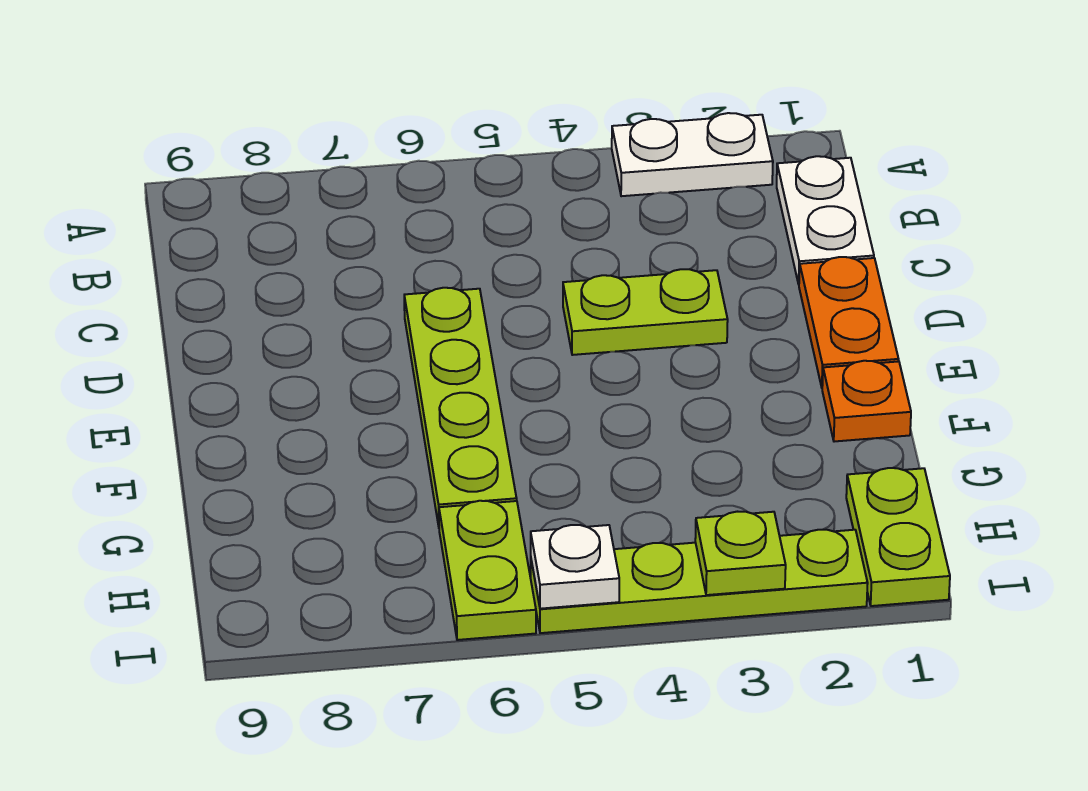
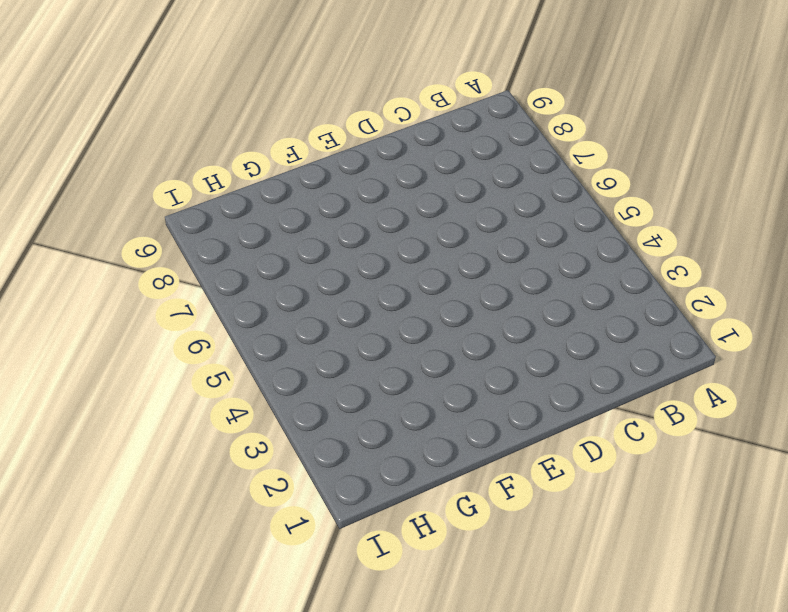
none -> white plate A2:A3 level 1
none -> white plate B1:C1 level 1

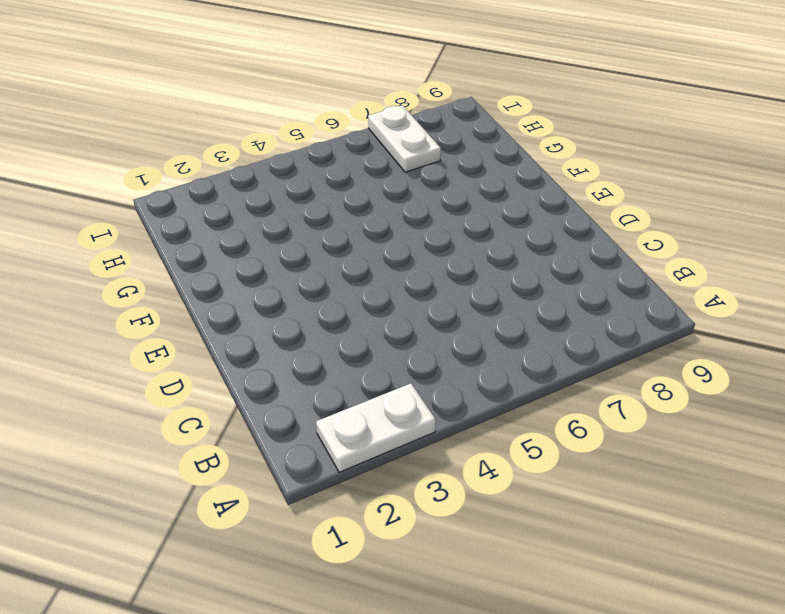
white plate H7:I7 level 1 -> white plate B1:C1 level 1
none -> orange plate D1:E1 level 1
none -> lime plate D3:D4 level 1

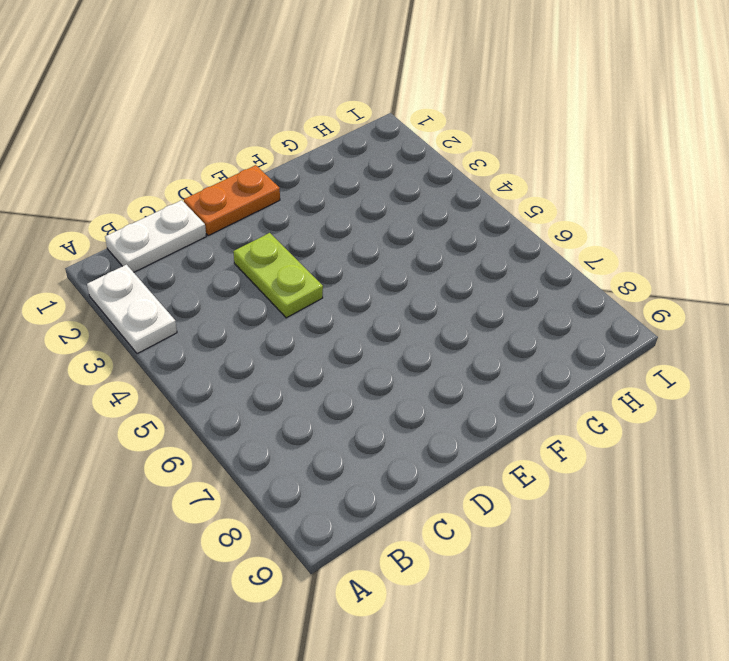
none -> lime plate D6:G6 level 1
none -> orange plate F1 level 1

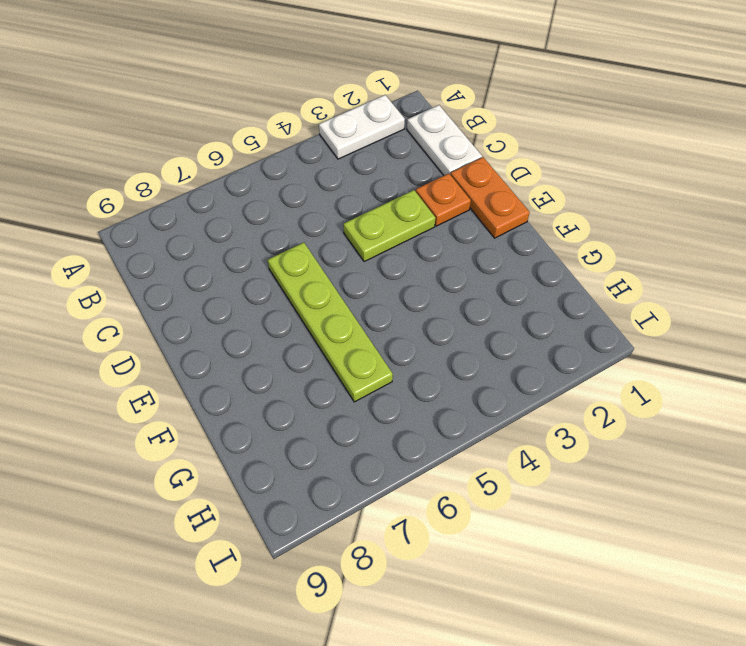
orange plate D2 level 1 -> orange plate F1 level 1
none -> lime plate H1:I1 level 1
none -> lime plate H6:I6 level 1

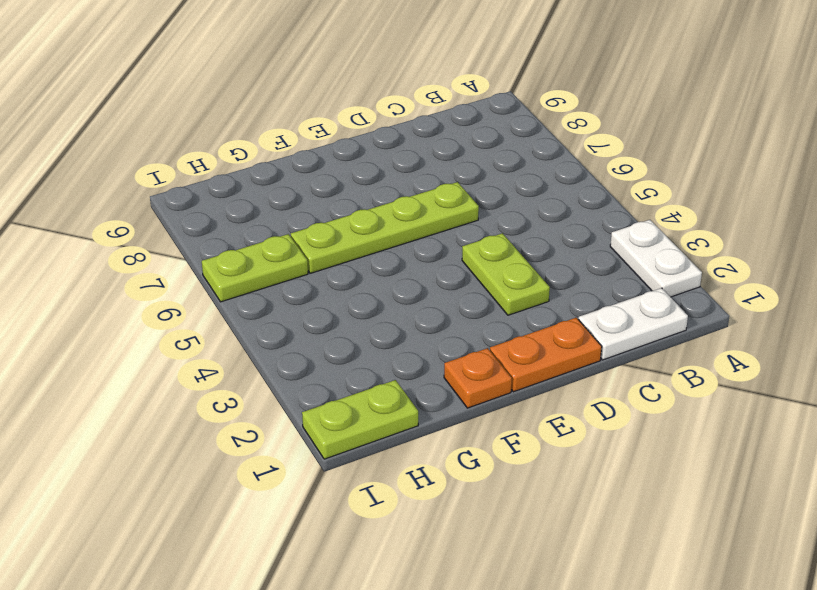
none -> lime plate I2:I5 level 1
none -> lime plate I3 level 2

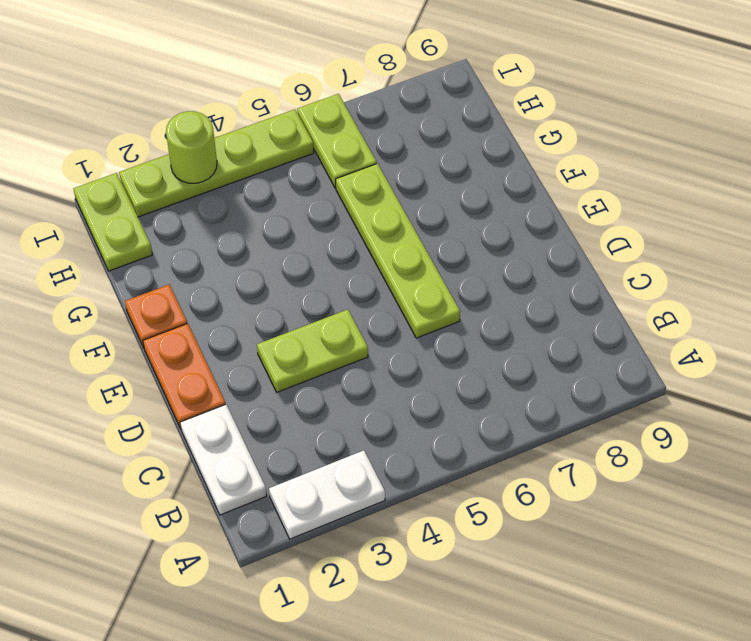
lime round brick I3 level 2 -> lime plate I3 level 2
none -> white plate I5 level 2

